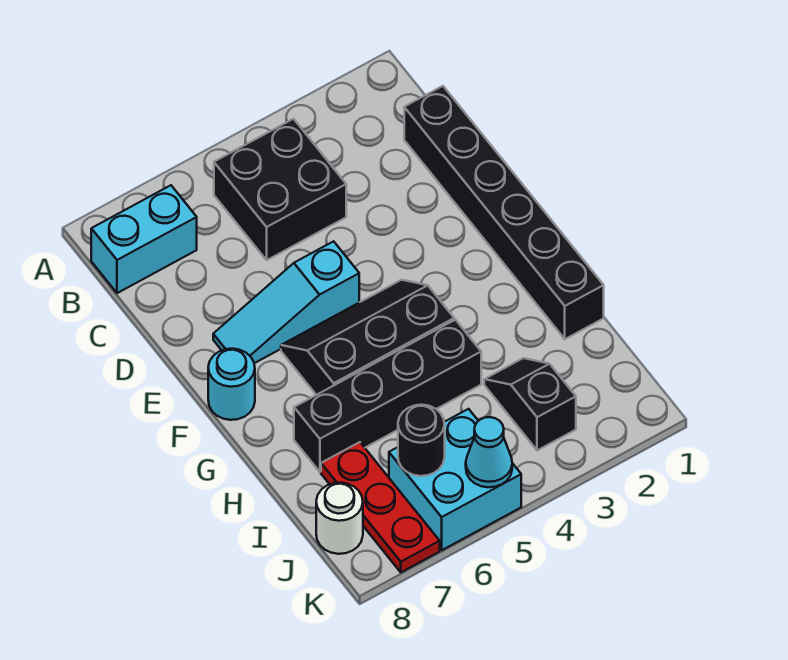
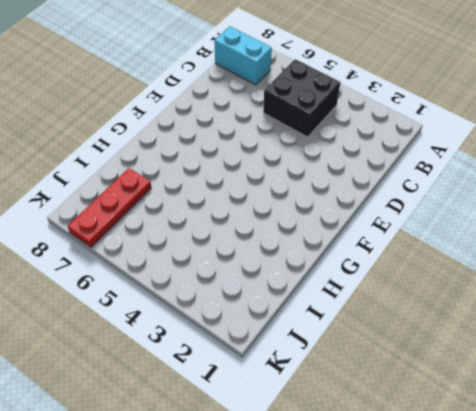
none -> black brick C1:H1 level 1
none -> cyan slope E5:E7 level 1 top 5
none -> black slope F4:G6 level 1 top G

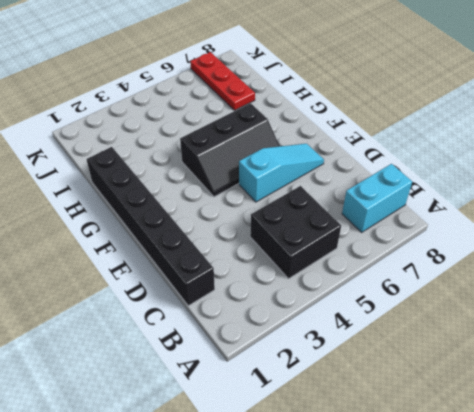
none -> cyan round brick F8 level 1
none -> black brick H4:H7 level 1
none -> black slope I3:J3 level 1 top J

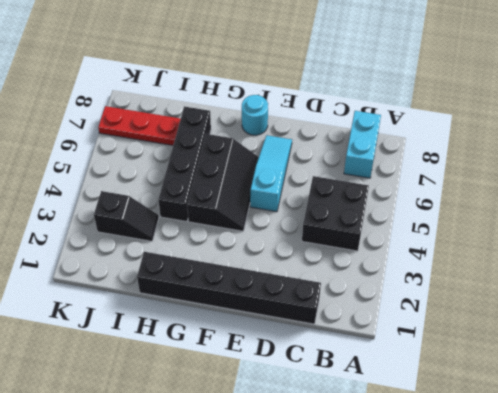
none -> cyan brick J5:K6 level 1
none -> white round brick J8 level 1
none -> black round brick J6 level 2

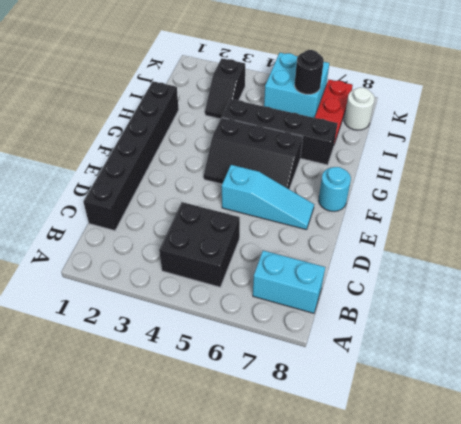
none -> cyan cone K5 level 2

